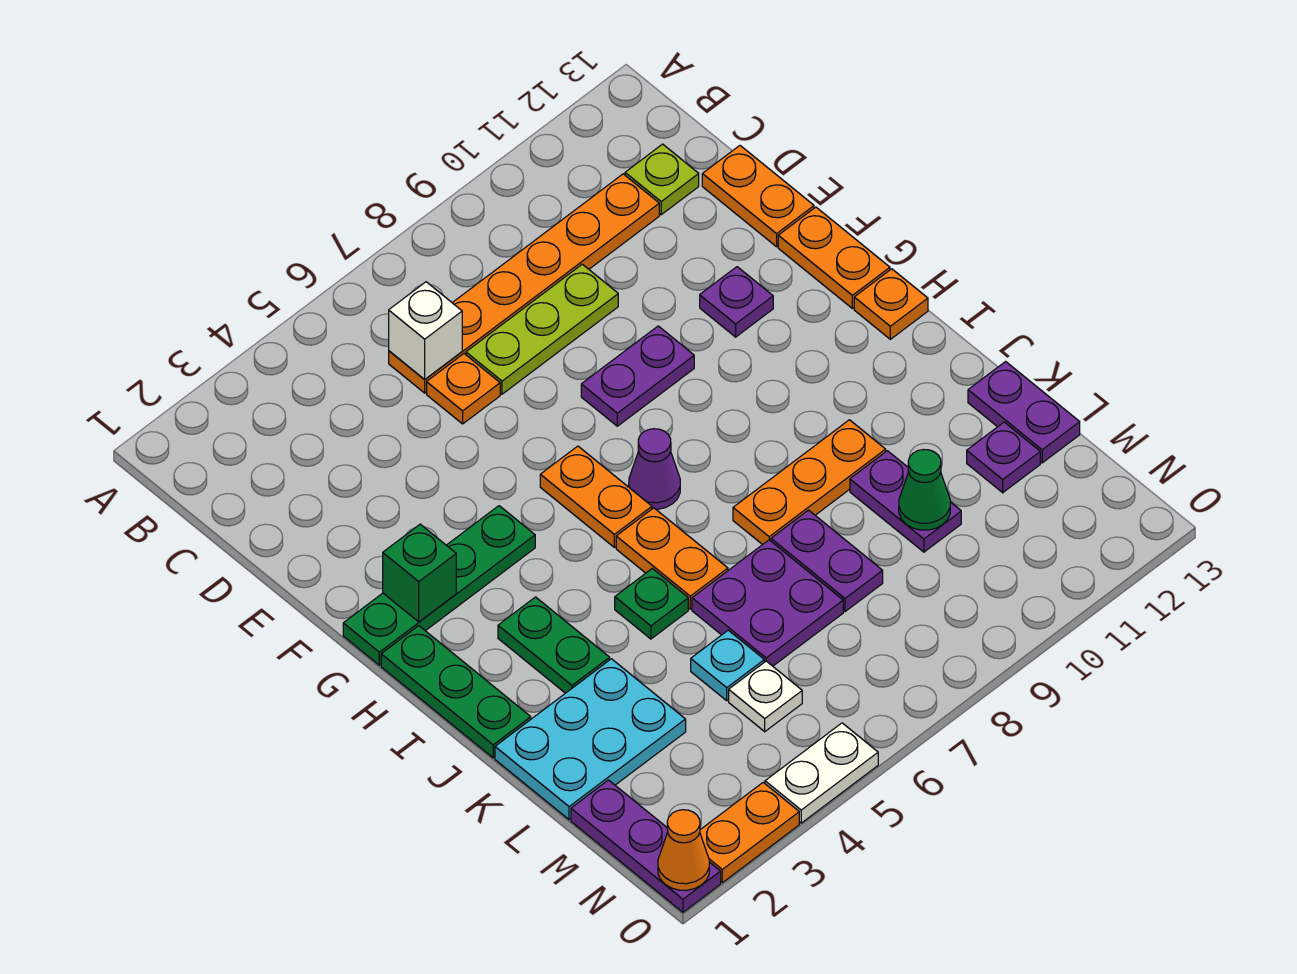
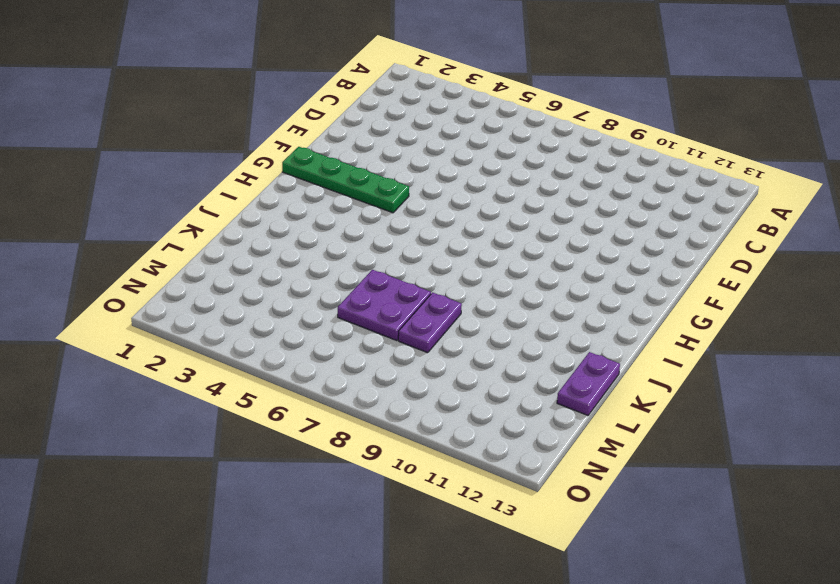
none -> orange plate C6:C11 level 1
none -> lime plate C12 level 1
none -> orange plate D6 level 1
none -> lime plate D7:D9 level 1

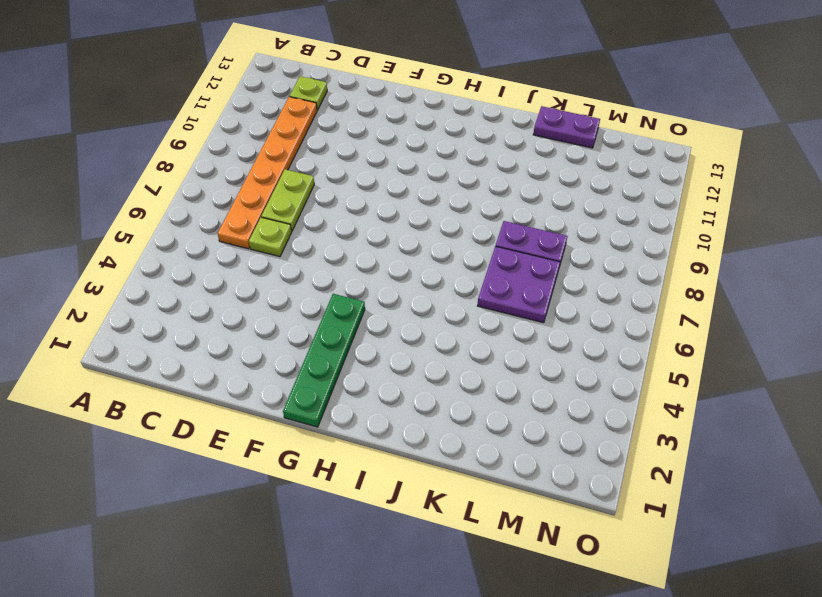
lime plate D6 level 1 -> orange plate D6 level 1
lime plate D7:D8 level 1 -> lime plate D7:D9 level 1
none -> orange plate D13:E13 level 1
none -> purple plate F8:F9 level 1
none -> purple plate F11 level 1
none -> orange plate F13:G13 level 1

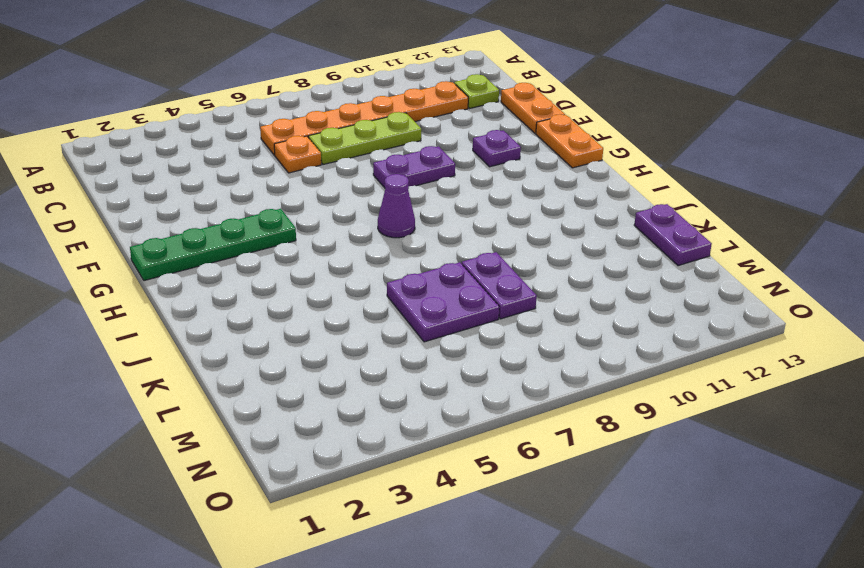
none -> orange plate G6:H6 level 1
none -> green plate H1:J1 level 1
none -> orange plate H13 level 1
none -> green plate I3:J3 level 1

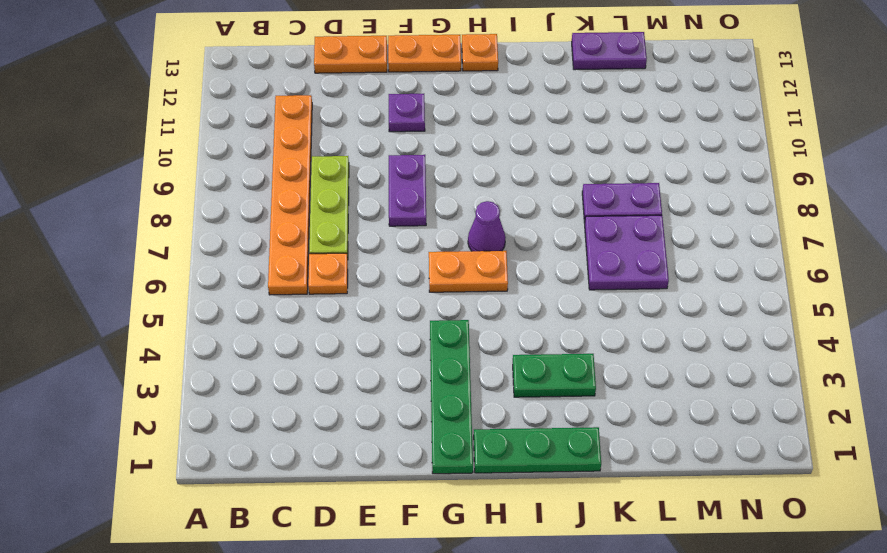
none -> lime plate C12 level 1
none -> orange plate I6:J6 level 1
none -> green plate J5 level 1
none -> orange plate J8:J10 level 1

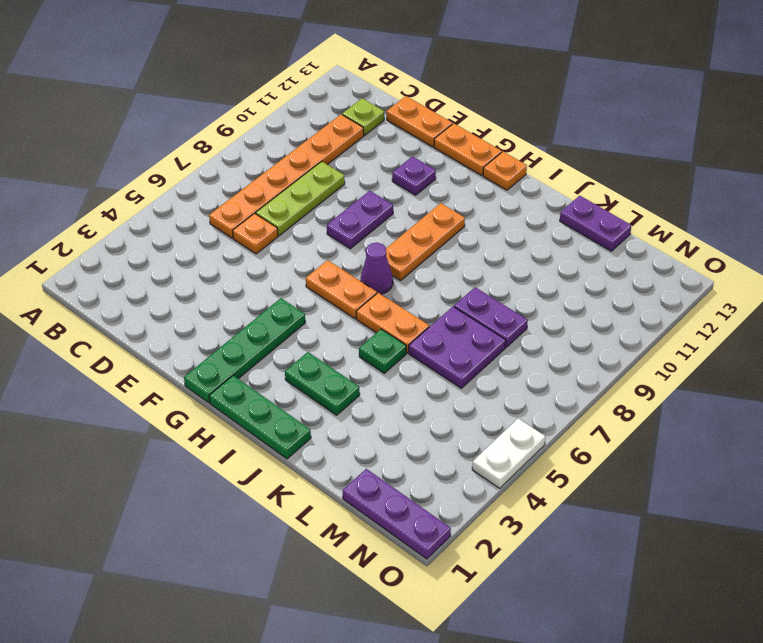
orange plate H8:H10 level 1 -> orange plate J8:J10 level 1
none -> cyan plate K1:L3 level 1
none -> purple plate K10:L10 level 1
none -> cyan plate L5 level 1
none -> purple plate L12 level 1

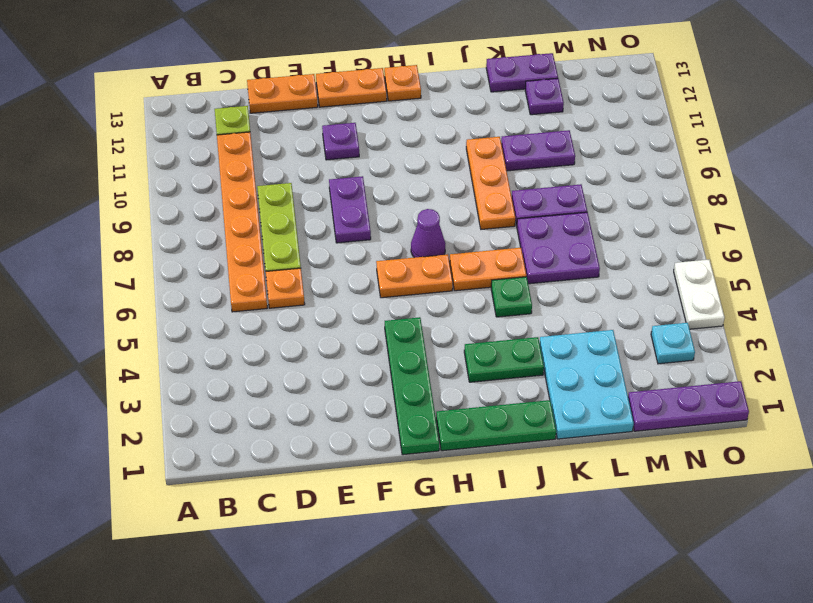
cyan plate N3 level 1 -> cyan plate L5 level 1
none -> white plate M5 level 1
none -> orange plate O2:O3 level 1
none -> white brick C6 level 2
none -> green brick G2 level 2

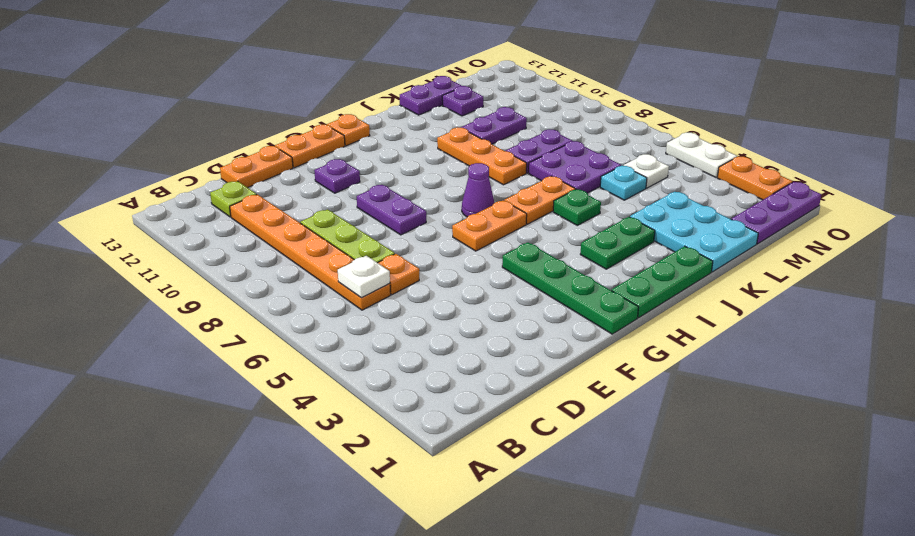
white plate C6 level 2 -> white brick C6 level 2
none -> green brick G2 level 2
none -> green cone L10 level 2
none -> orange cone O1 level 2

